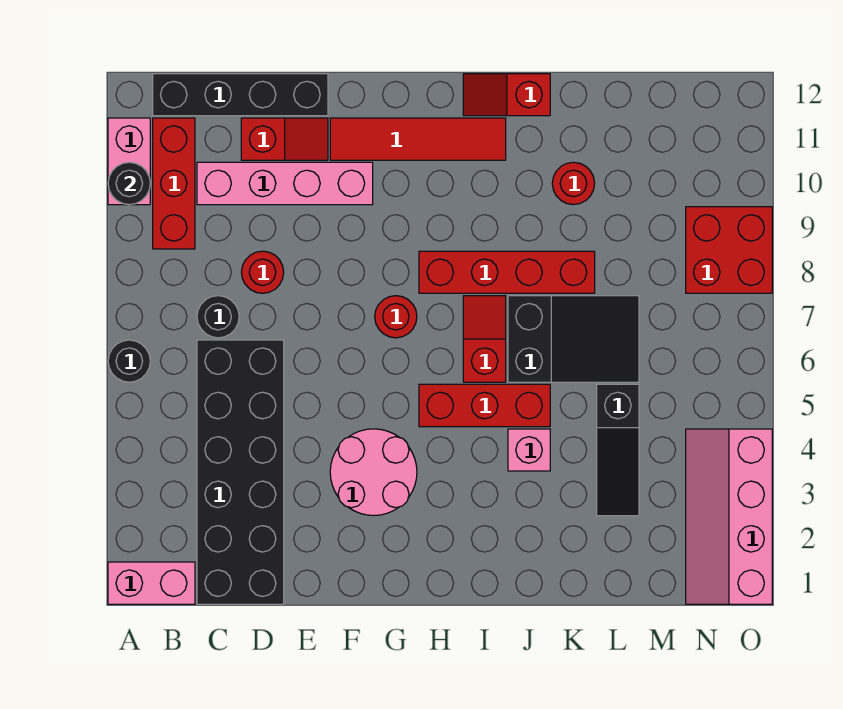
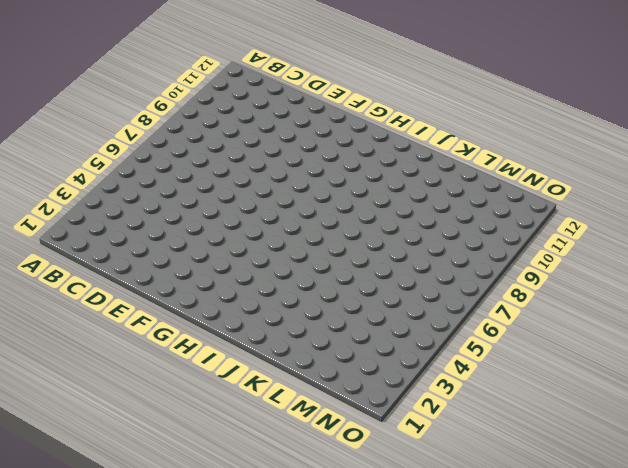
none -> pink brick A1:B1 level 1
none -> black round brick A6 level 1
none -> pink brick A10:A11 level 1

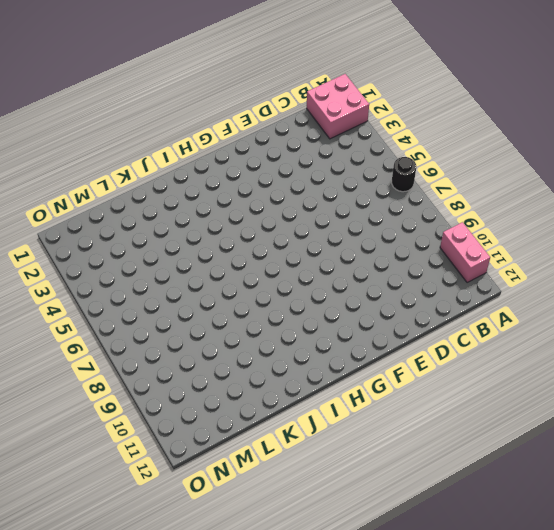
pink brick A1:B2 level 1 -> pink brick A1:B1 level 1
none -> red brick B9:B11 level 1
none -> black brick B12:E12 level 1
none -> black brick C1:D6 level 1

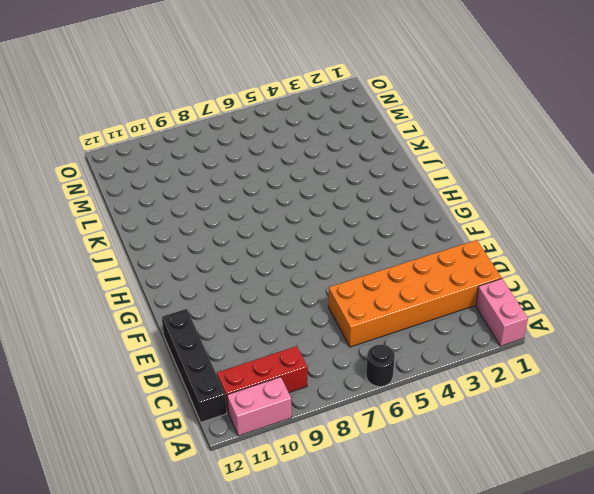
orange brick C1:D6 level 1 -> black brick C1:D6 level 1
none -> black round brick C7 level 1
none -> pink brick C10:F10 level 1
none -> red round brick D8 level 1

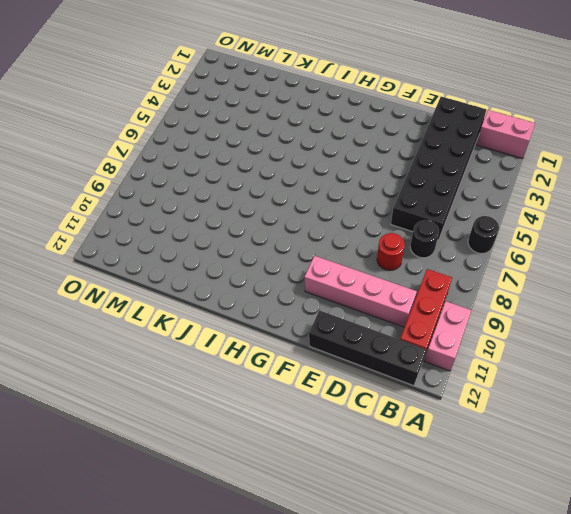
none -> red slope D11:E11 level 1 top D
none -> pink round brick F3:G4 level 1
none -> red tile F11:I11 level 1

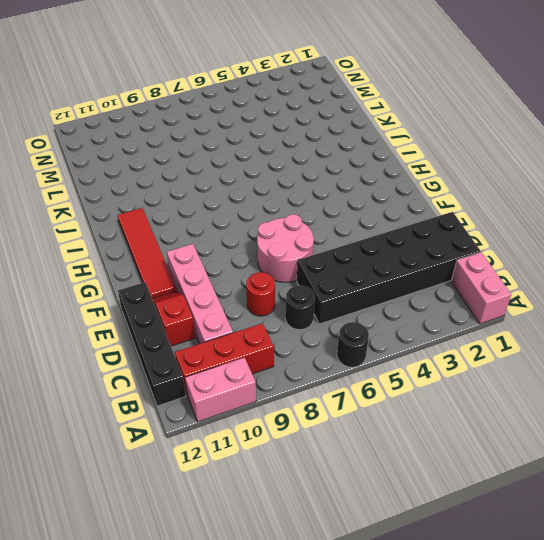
pink round brick E6:F7 level 1 -> pink round brick F3:G4 level 1
none -> red round brick G7 level 1
none -> red brick H5:J5 level 1
none -> red brick H8:K8 level 1

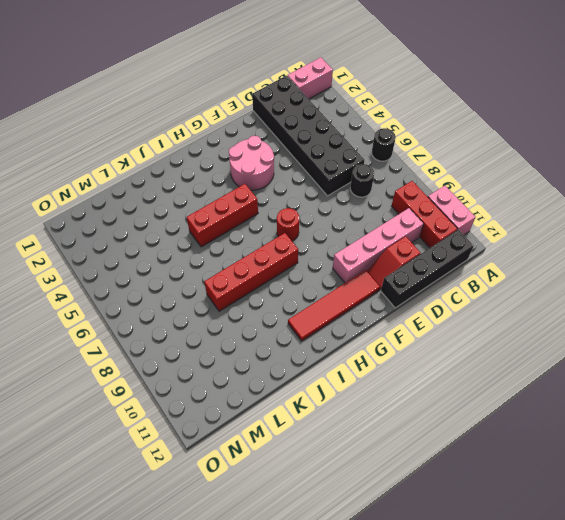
none -> red round brick D8 level 1
none -> red slope I6:I7 level 1 top 6
none -> red slope I12:J12 level 1 top J

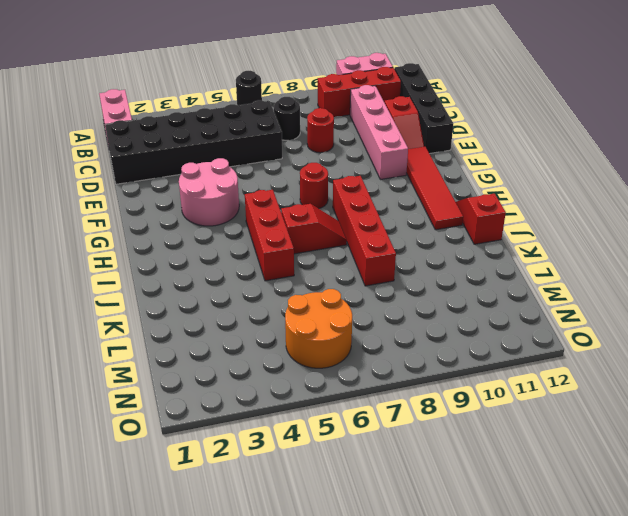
orange round brick M5:N6 level 1 -> none
none -> pink brick J4 level 1
none -> black slope J6:L7 level 1 top J
none -> red round brick K10 level 1

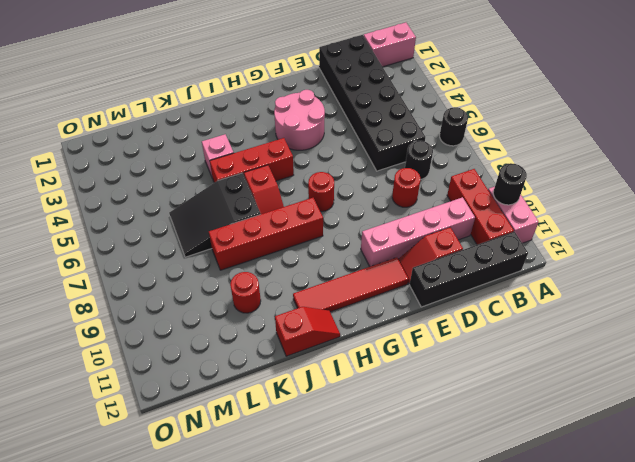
none -> black slope L3:L5 level 1 top 5
none -> pink slope N1:O4 level 1 top O
none -> red brick N8:O9 level 1

